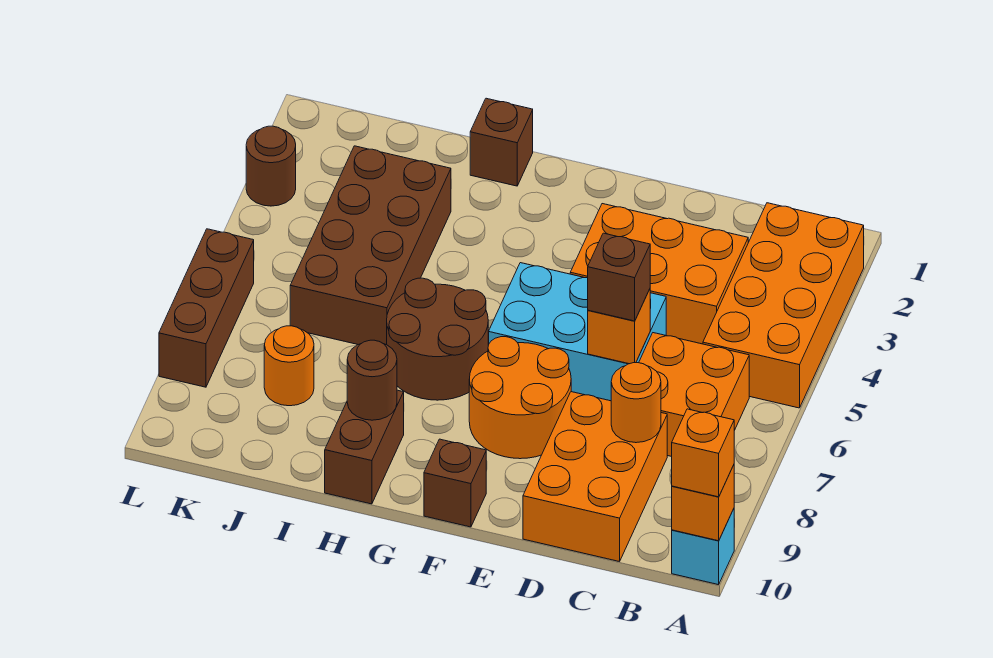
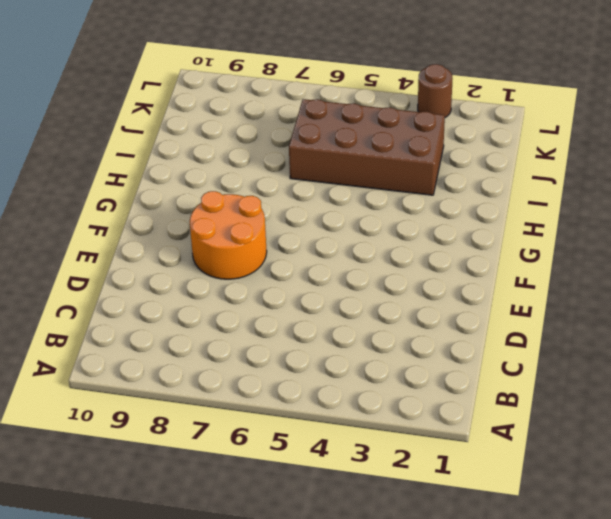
none -> orange brick A2:B5 level 1
none -> cyan brick A10 level 1
none -> orange brick B6:C7 level 1

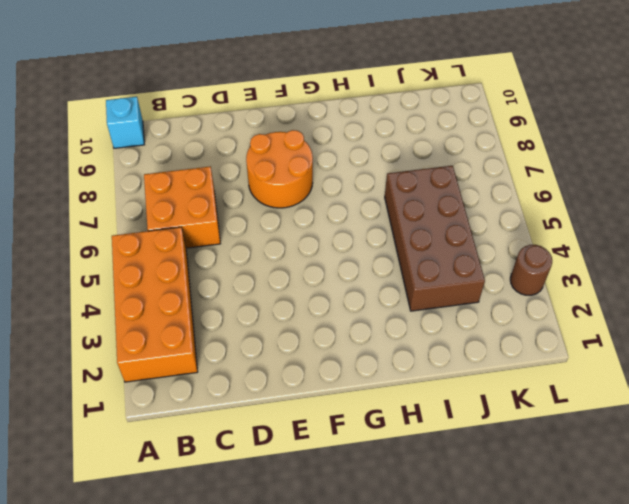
none -> orange brick C3:E4 level 1
none -> orange brick C8:D10 level 1
none -> cyan brick D5:F6 level 1

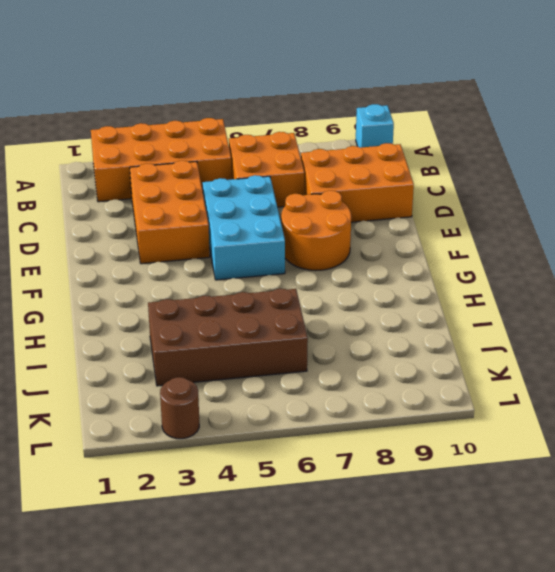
none -> brown brick F10 level 1
none -> brown round brick G6:H7 level 1
none -> brown brick H1 level 1

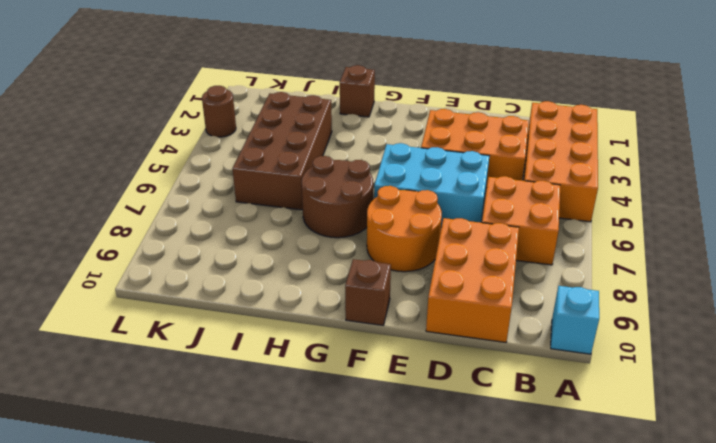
none -> brown brick H9:H10 level 1
none -> orange round brick J8 level 1
none -> brown brick L6:L8 level 1

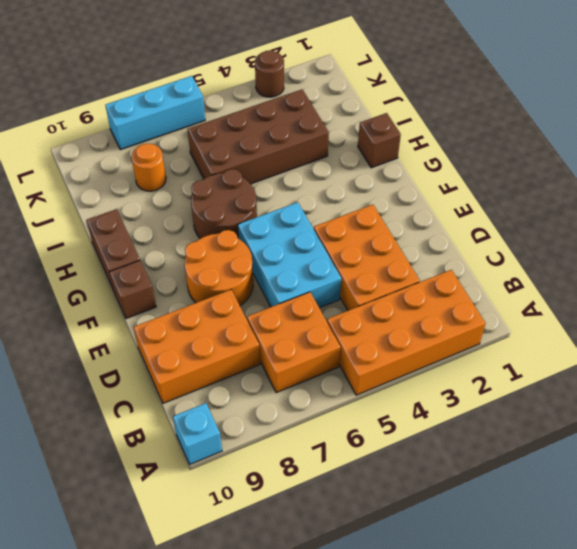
brown brick G10:H10 level 1 -> brown brick H9:H10 level 1
cyan brick L6:L8 level 1 -> brown brick L6:L8 level 1
none -> orange brick A10 level 2
none -> orange round brick C8 level 2
none -> orange brick D6 level 2

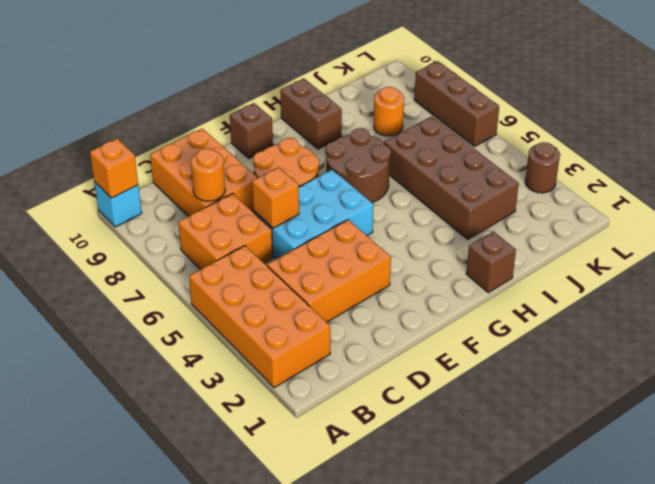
none -> brown round brick H9 level 2
none -> orange brick A10 level 3
none -> brown brick D6 level 3

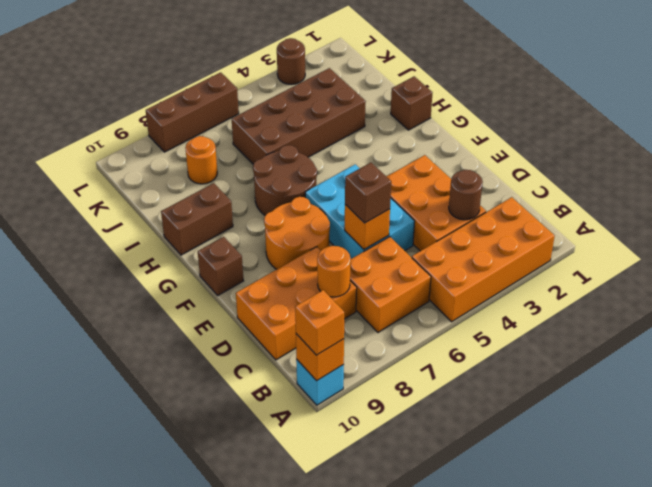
brown round brick C3 level 2 -> brown round brick H9 level 2

